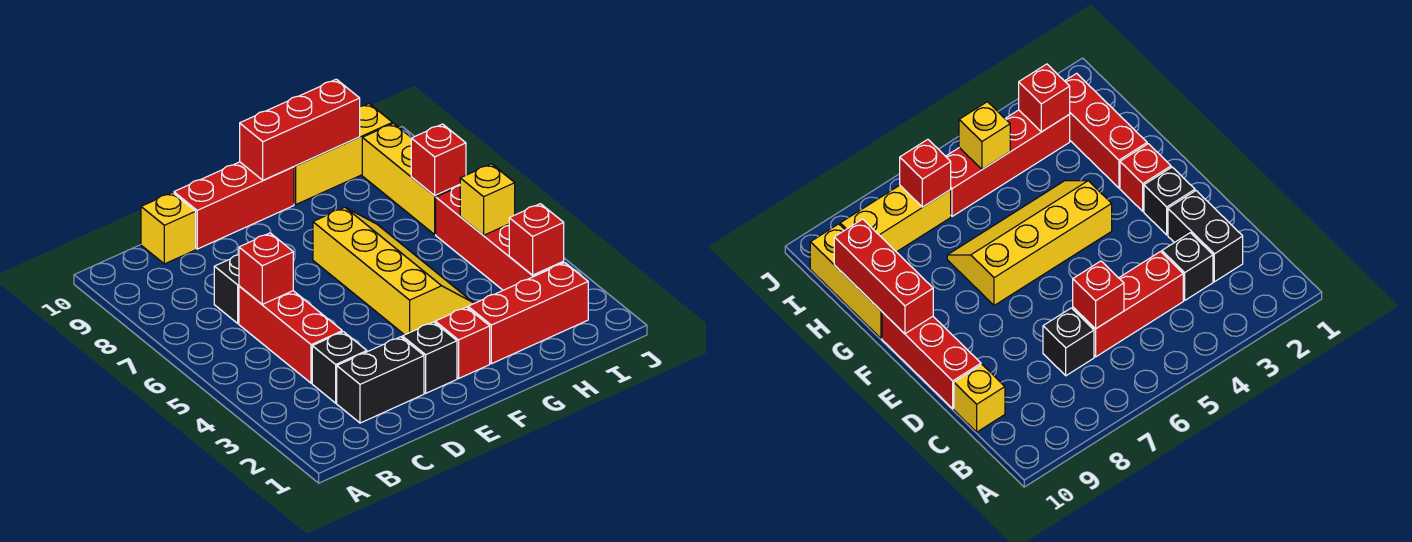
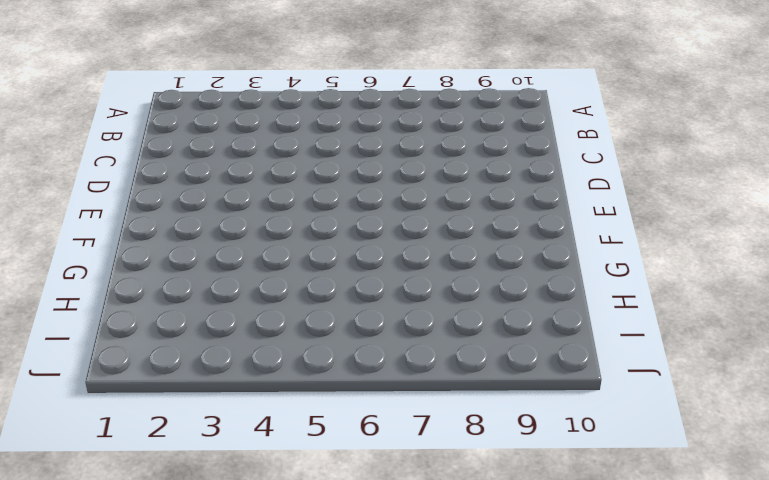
none -> black brick C2:D2 level 1
none -> black brick C3 level 1
none -> red brick C4:C6 level 1

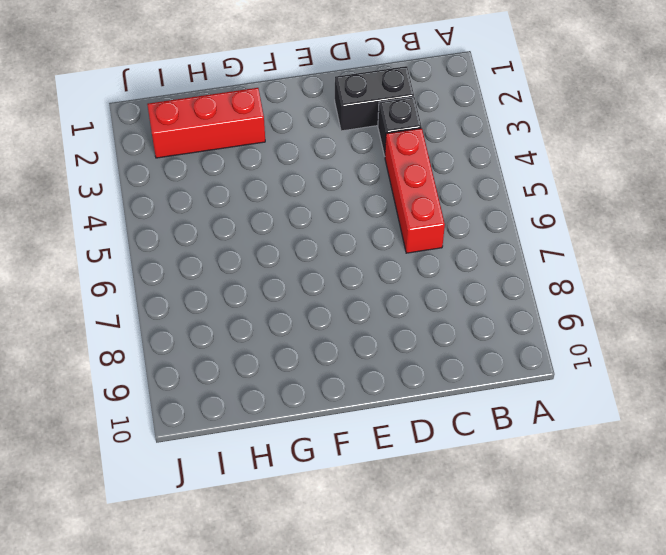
none -> black brick C7 level 1
none -> yellow brick C10 level 1
none -> red brick D10:F10 level 1

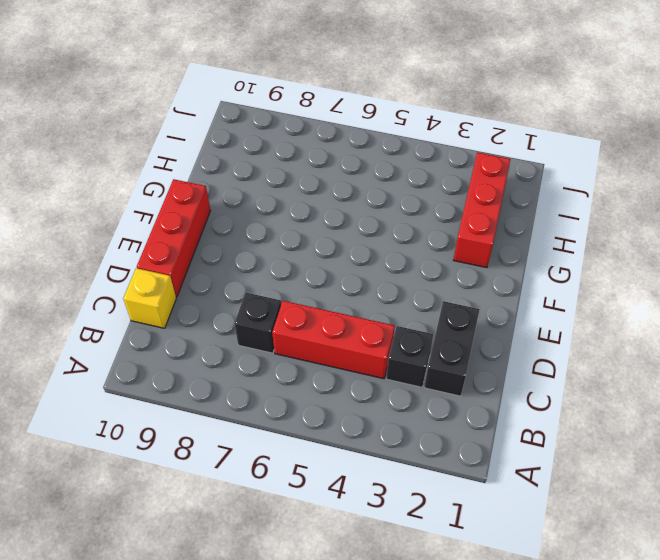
none -> black brick E2 level 1
none -> red brick F2 level 1
none -> yellow slope F4:G7 level 1 top F

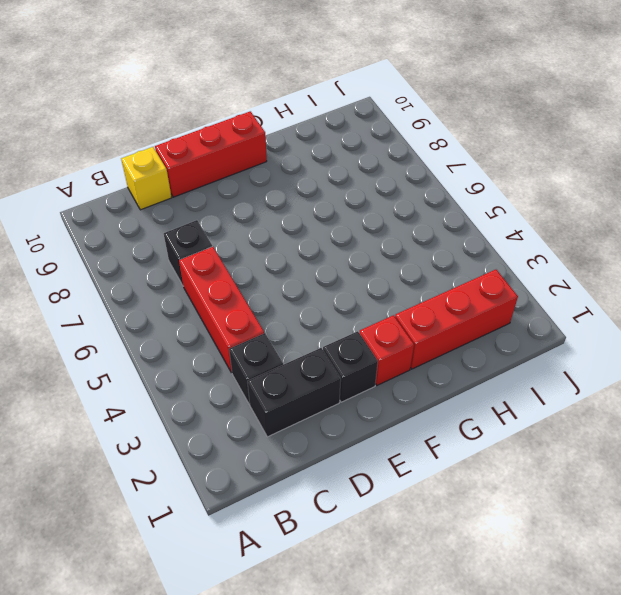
none -> yellow slope F4:G7 level 1 top F
none -> yellow brick G10:I10 level 1
none -> red brick I3:I6 level 1

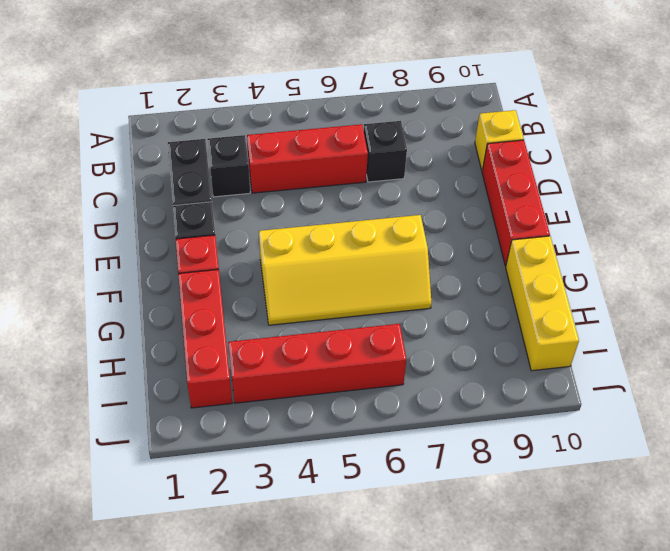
none -> yellow brick I7:I9 level 1
none -> red brick C6 level 2
none -> red brick F10:H10 level 2

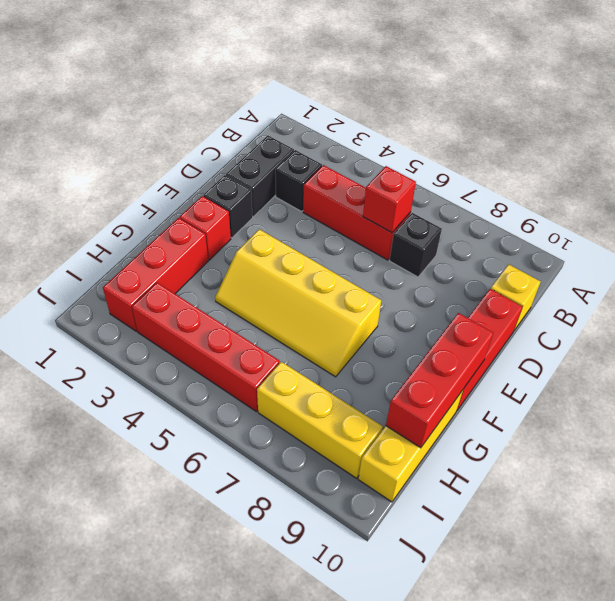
none -> red brick I3 level 2
none -> yellow brick I5 level 2
none -> red brick I7 level 2

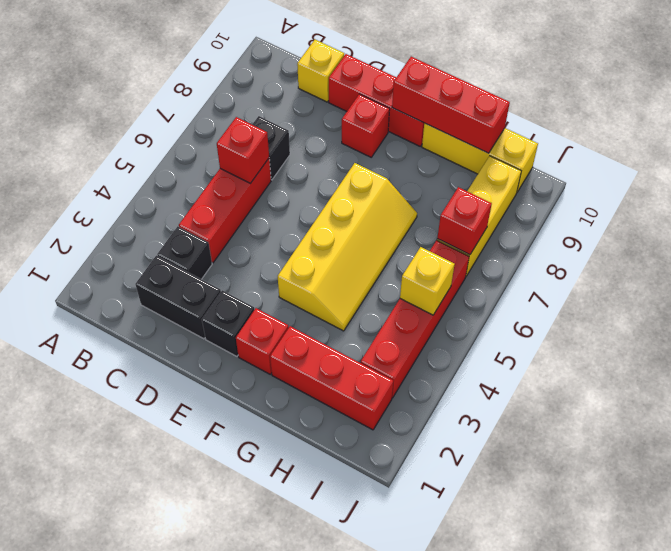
red brick E9 level 1 -> red brick I3 level 2

